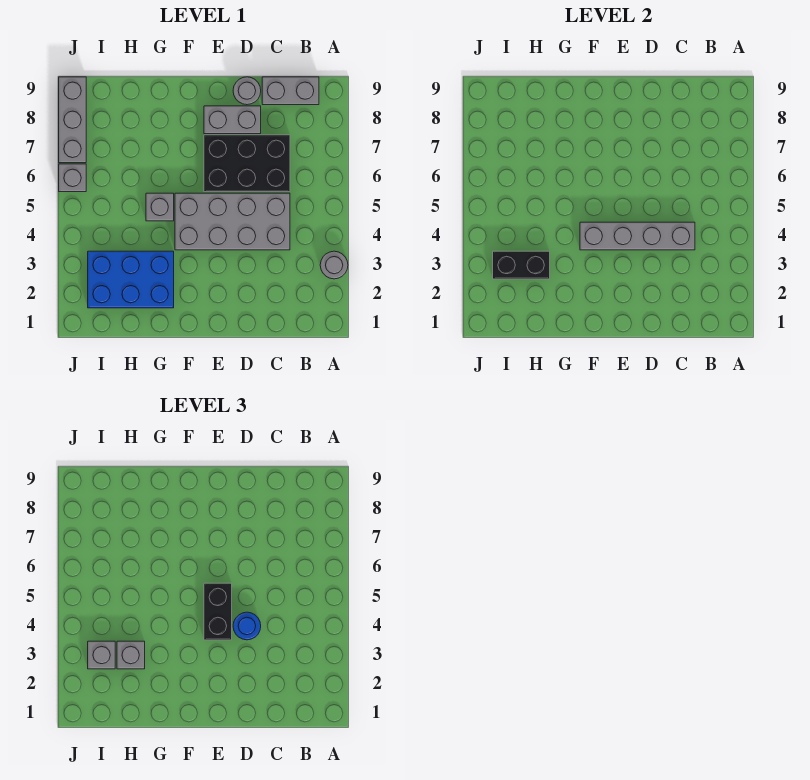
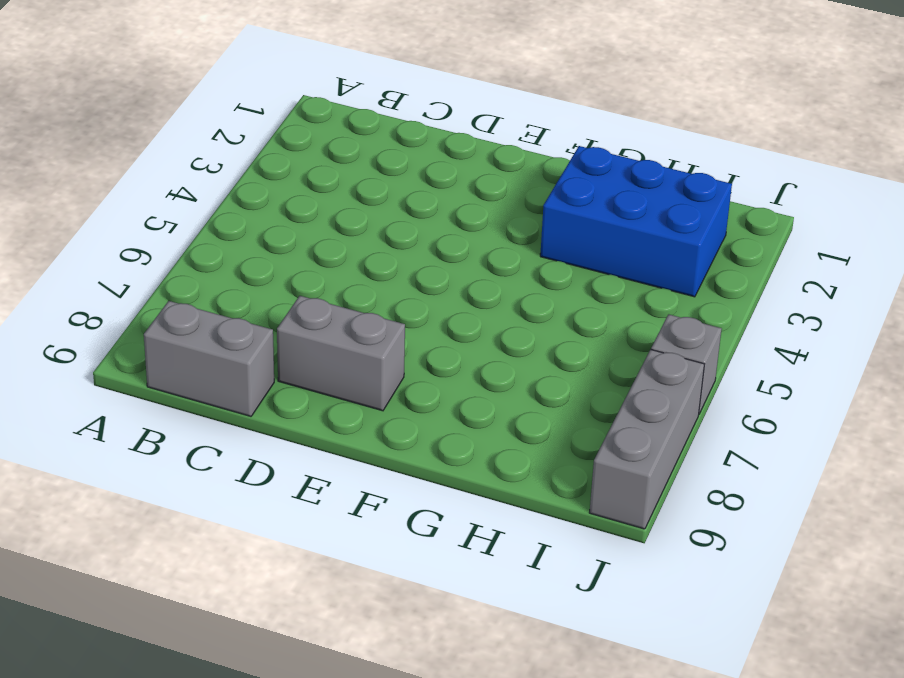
none -> grey round brick A3 level 1
none -> grey brick C4:F5 level 1
none -> black brick C6:E7 level 1

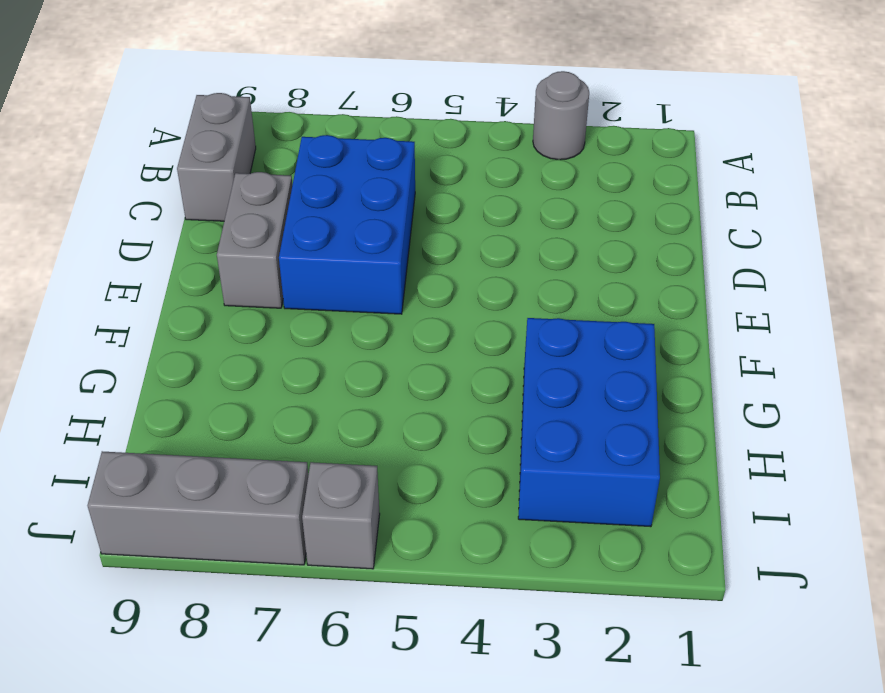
blue brick C6:E7 level 1 -> black brick C6:E7 level 1
none -> grey brick C4:F5 level 1
none -> grey round brick D9 level 1
none -> grey brick G5 level 1

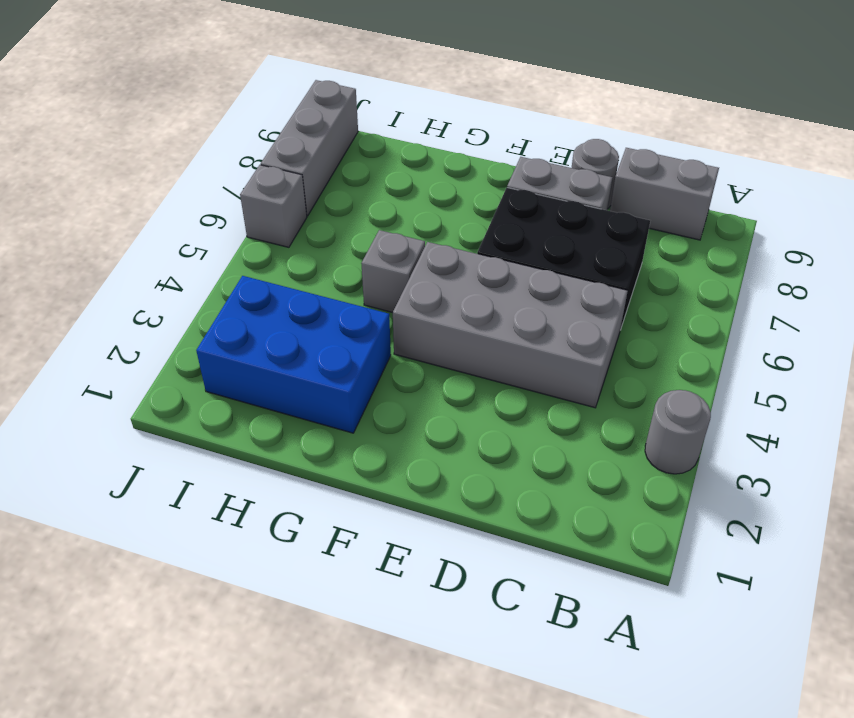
none -> grey brick C4:F4 level 2
none -> black brick H3:I3 level 2
none -> blue round brick D4 level 3

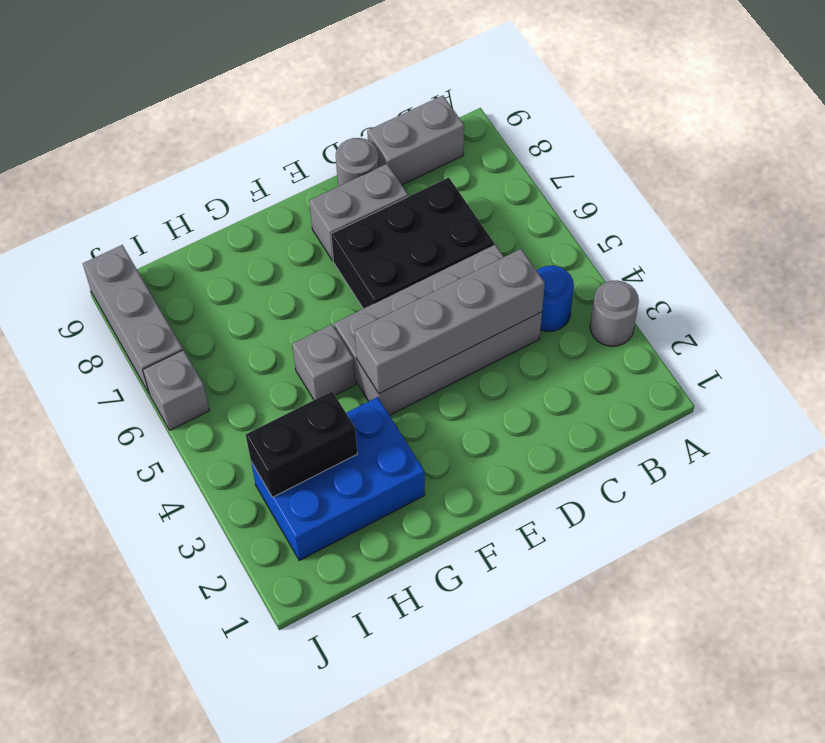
blue round brick B4 level 1 -> blue round brick D4 level 3
none -> black brick E4:E5 level 3
none -> grey brick H3 level 3
none -> grey brick I3 level 3

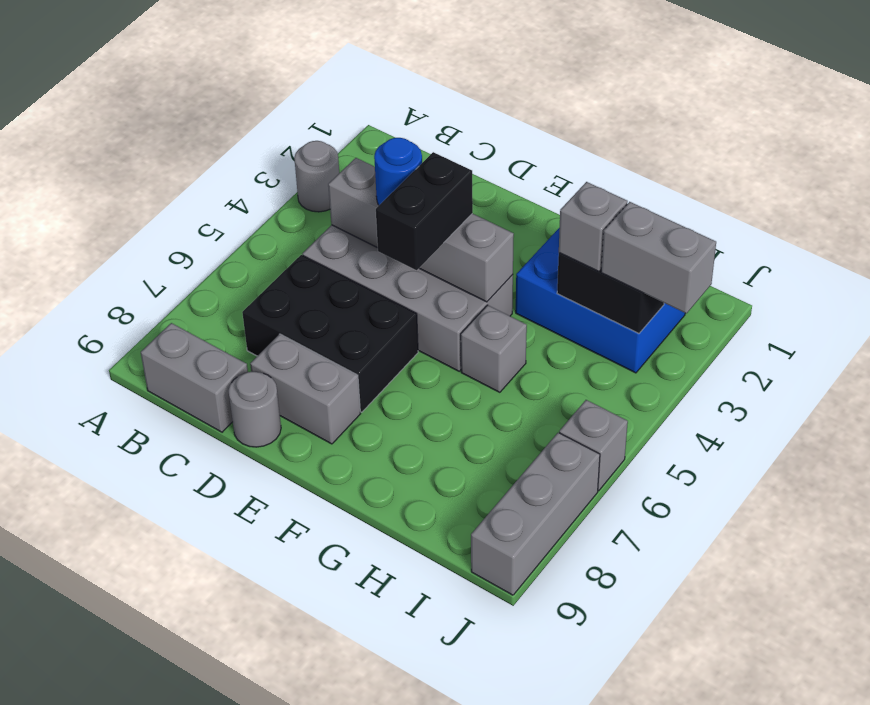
grey brick I3:J3 level 3 -> grey brick I3 level 3

